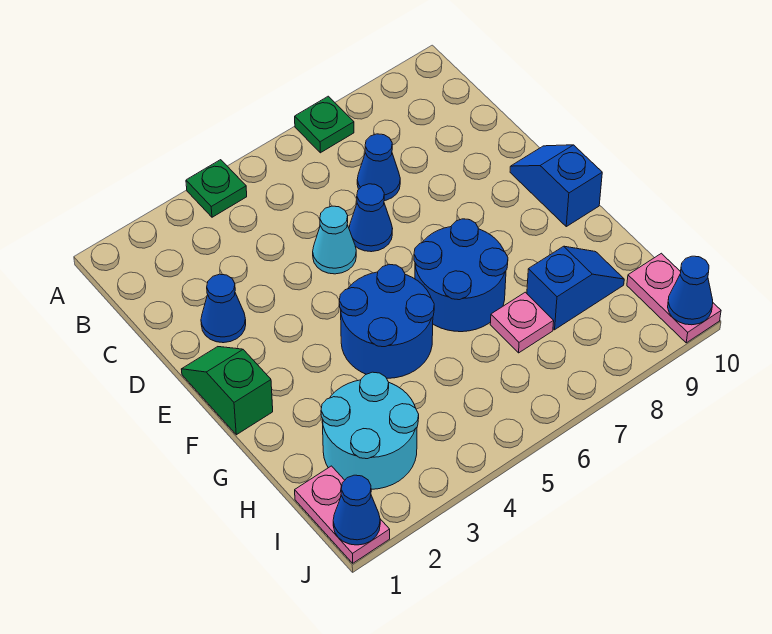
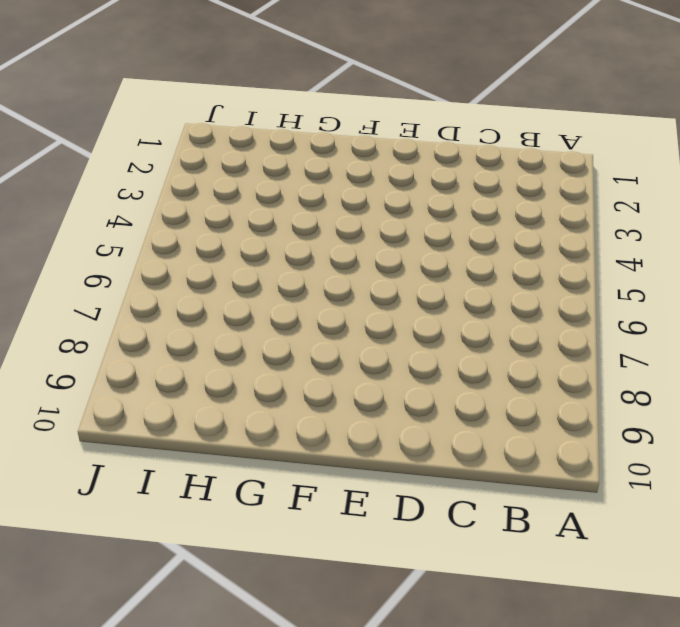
none -> green plate A4 level 1
none -> green plate A7 level 1
none -> blue cone C7 level 1

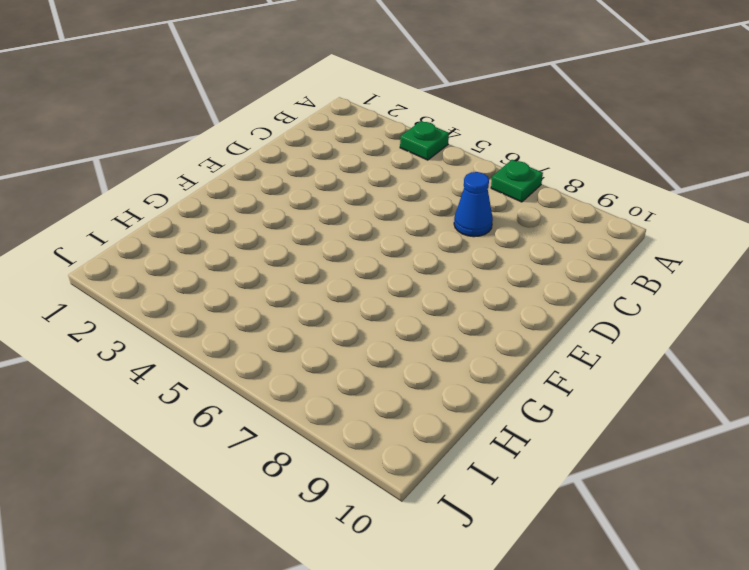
none -> blue cone D2 level 1
none -> cyan cone D5 level 1
none -> blue cone D6 level 1

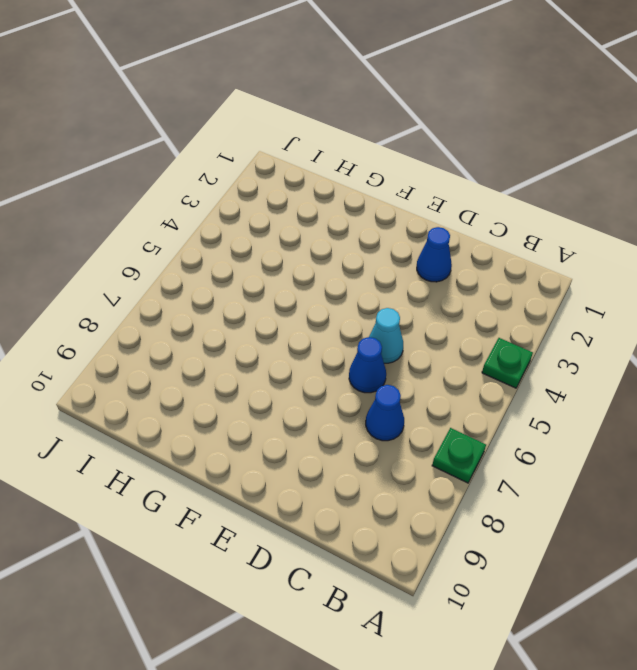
none -> green slope E1:F1 level 1 top F
none -> blue slope E10:F10 level 1 top F
none -> blue round brick F4:G5 level 1

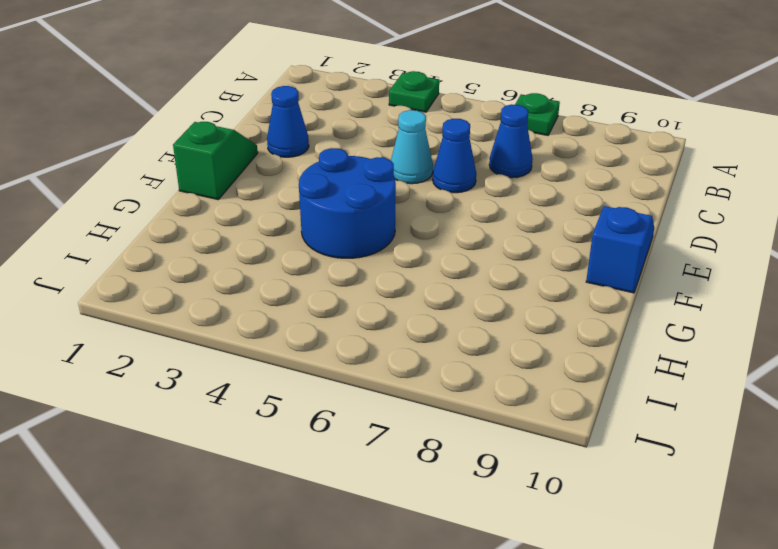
none -> blue round brick F6:G7 level 1
none -> cyan round brick H2:I3 level 1
none -> pink plate H7 level 1

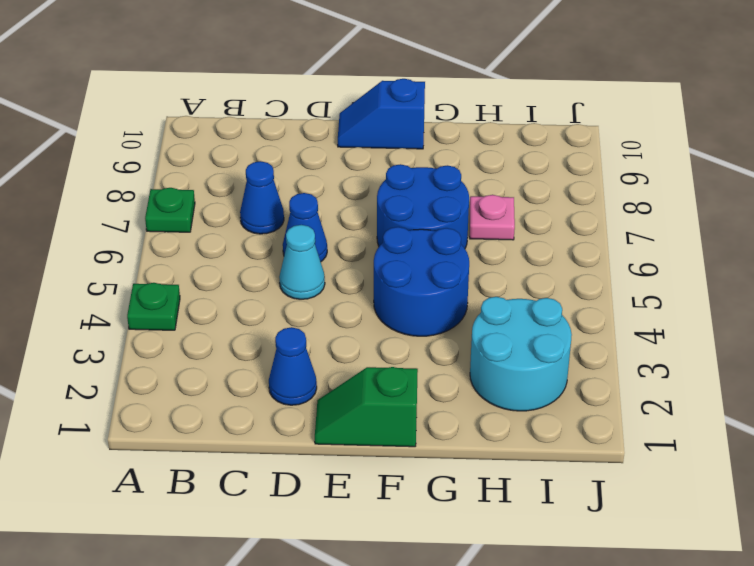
none -> blue slope H8:H9 level 1 top 8
none -> pink plate I1:J1 level 1
none -> pink plate I10:J10 level 1

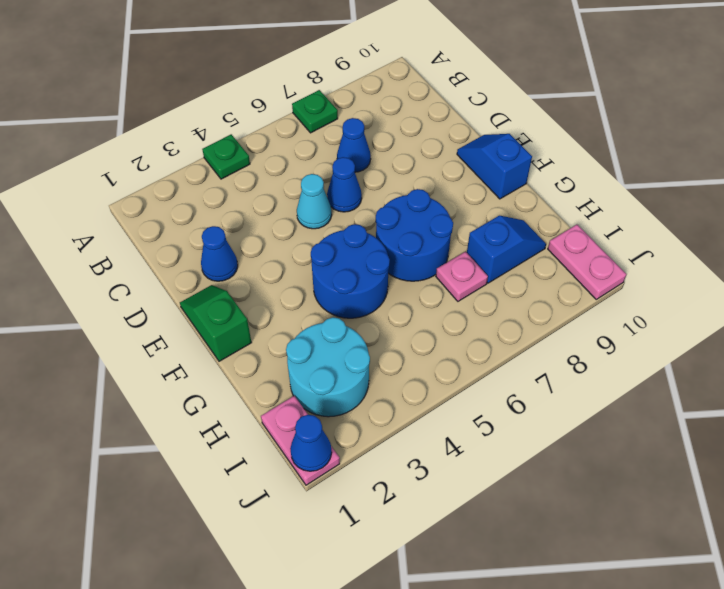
none -> blue cone J10 level 2

